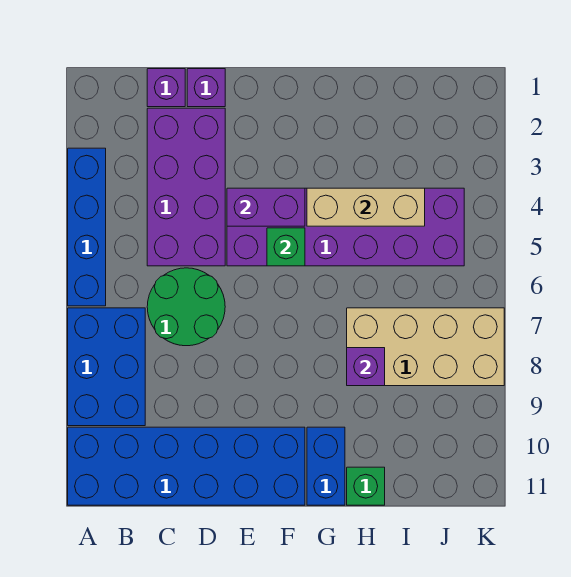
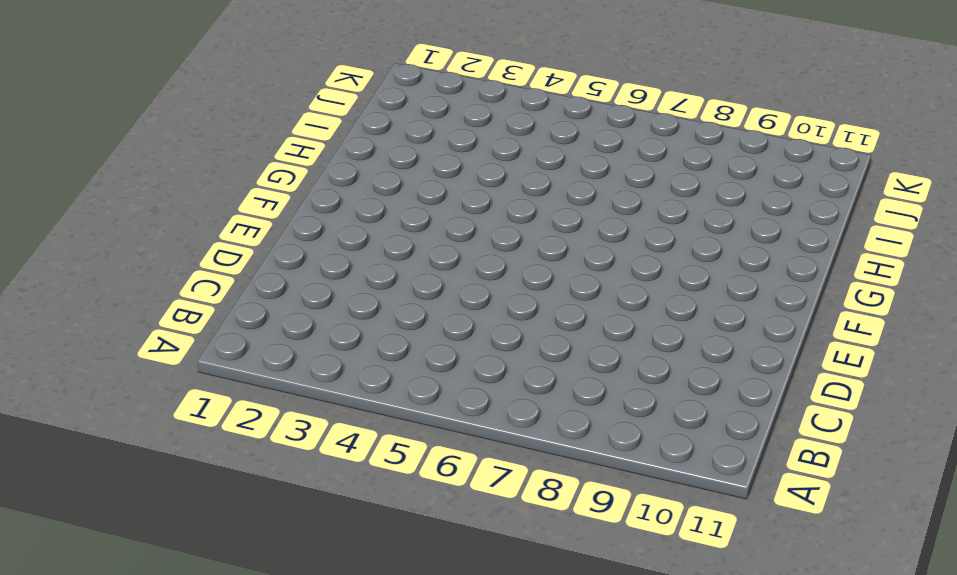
none -> blue brick A3:A6 level 1
none -> blue brick A7:B9 level 1
none -> blue brick A10:F11 level 1

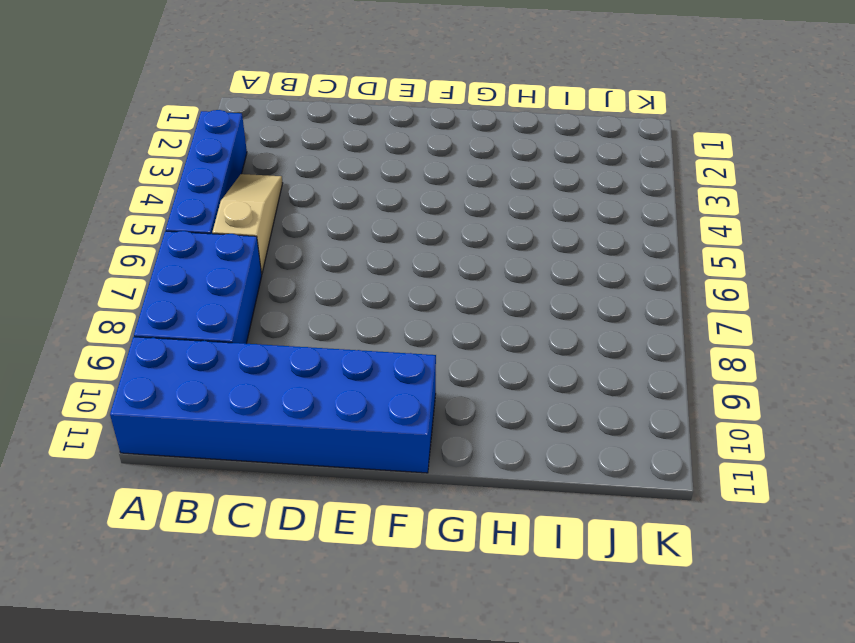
tan slope B4:B6 level 1 top 6 -> none
none -> purple brick C1 level 1
none -> purple brick C2:D5 level 1
none -> green round brick C6:D7 level 1

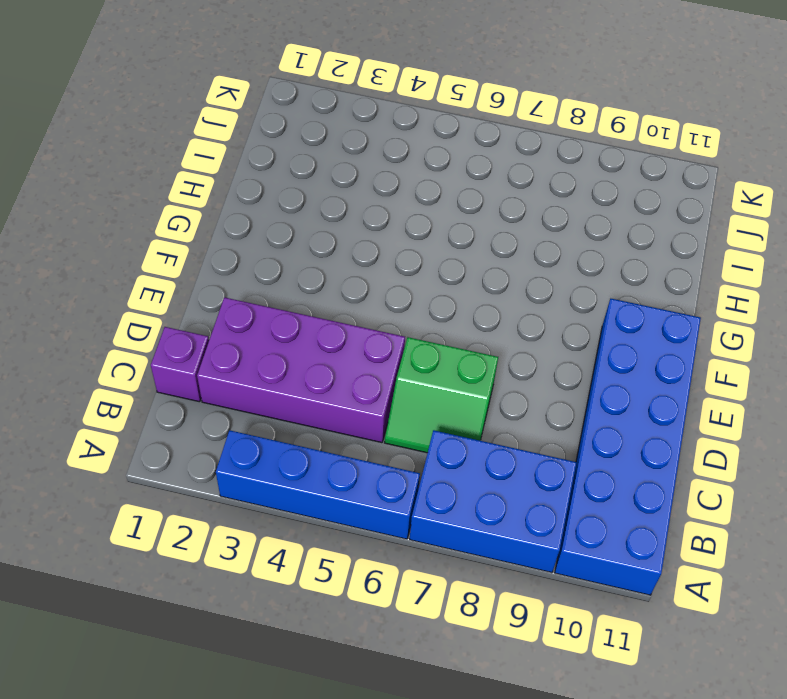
green slope C6:D7 level 1 top D -> green round brick C6:D7 level 1
none -> purple brick D1 level 1
none -> purple brick E4:J5 level 1
none -> blue brick G10:G11 level 1

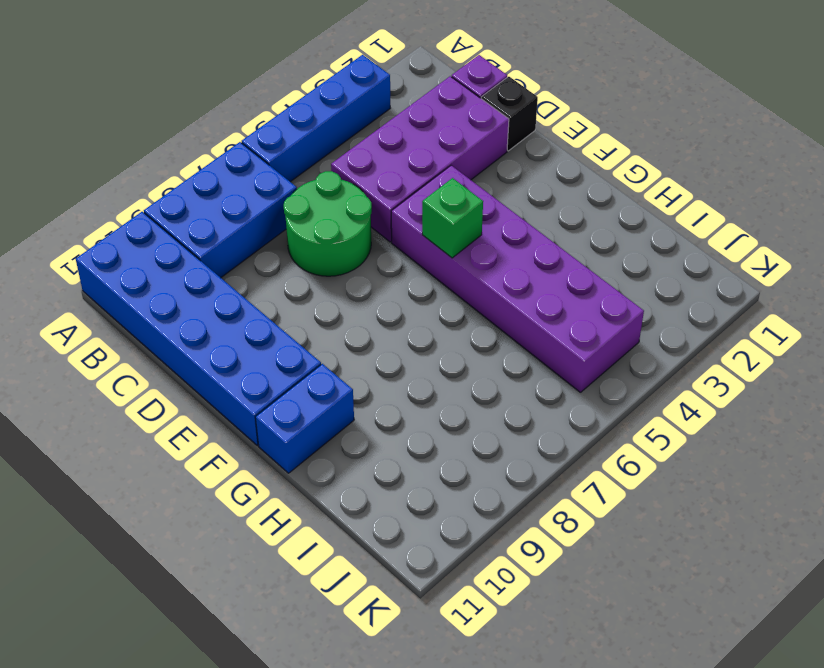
black brick D1 level 1 -> purple brick D1 level 1
none -> tan brick H7:K8 level 1
none -> green brick H11 level 1
none -> purple brick E4:F4 level 2

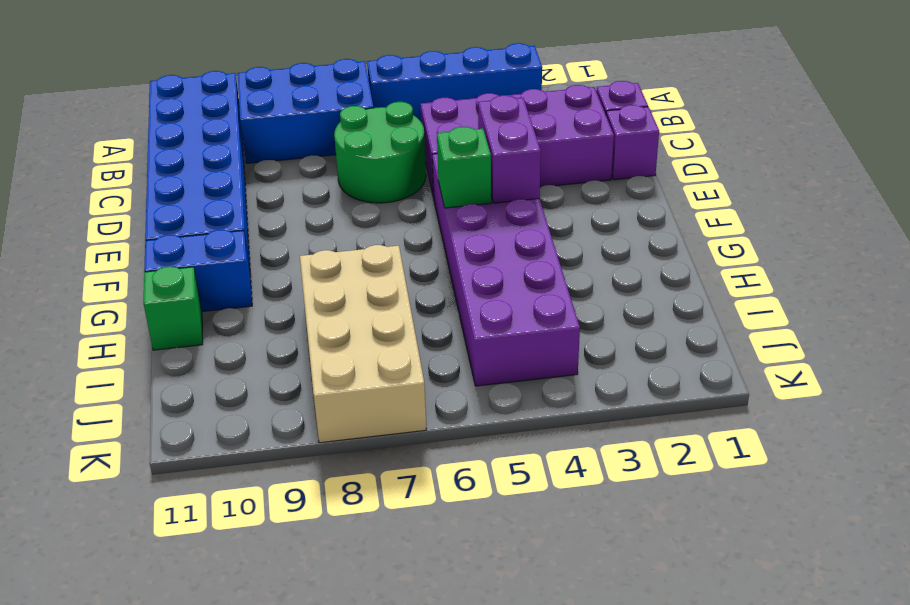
none -> tan brick G4:I4 level 2
none -> purple brick H8 level 2

